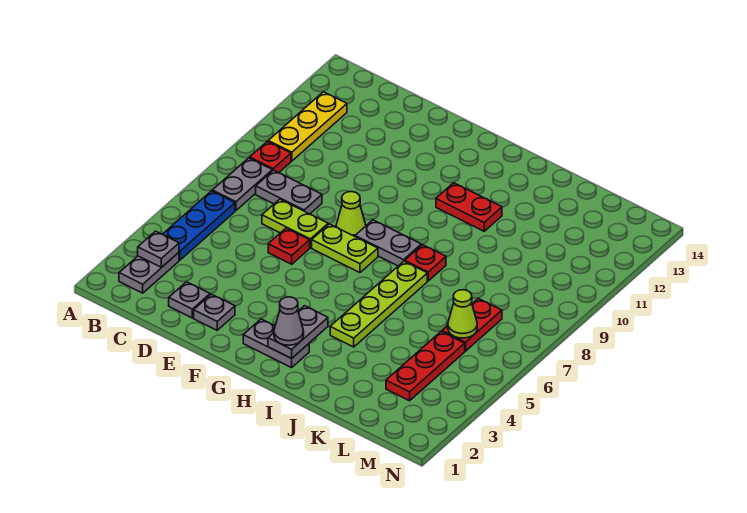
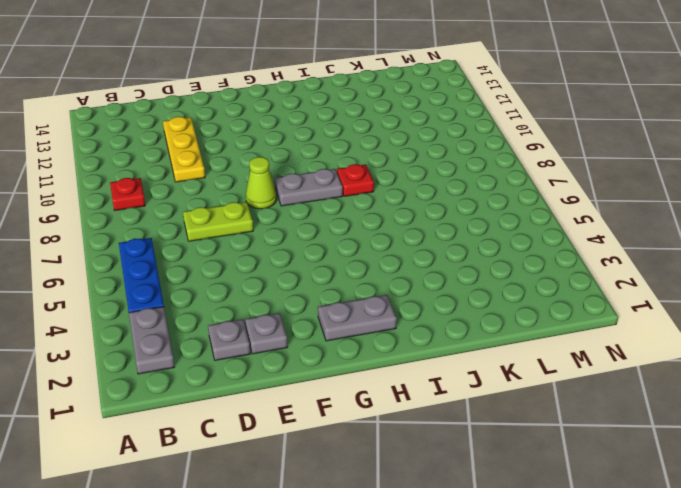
yellow plate D10:D12 level 1 -> yellow plate B10:B12 level 1
none -> grey plate B7:B8 level 1
none -> grey plate C8:D8 level 1
none -> red plate E6 level 1

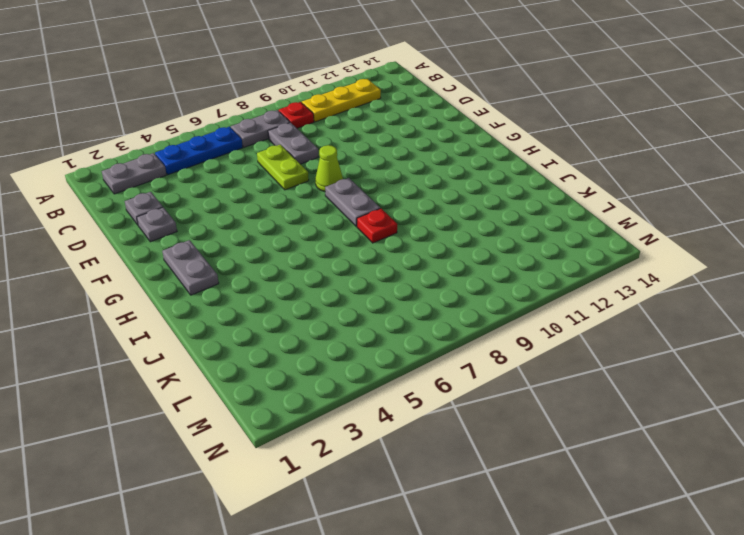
none -> red plate E6 level 1
none -> lime plate F7:G7 level 1
none -> red plate H11:I11 level 1

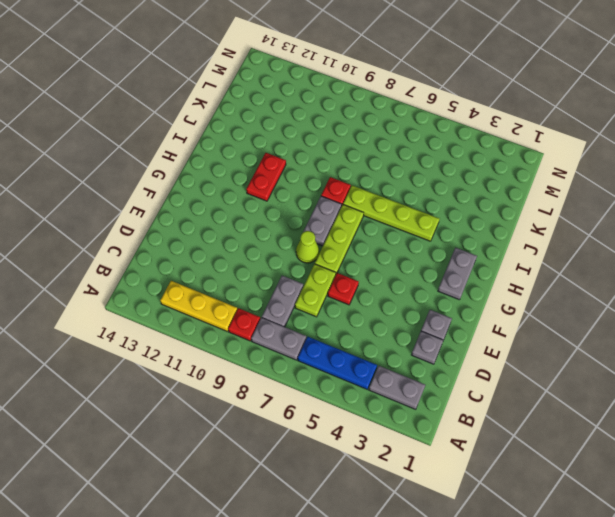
lime plate F7:H7 level 1 -> lime plate F7:G7 level 1
none -> red plate L3:L5 level 1
none -> red plate L6:L7 level 1
none -> grey plate B3 level 2

